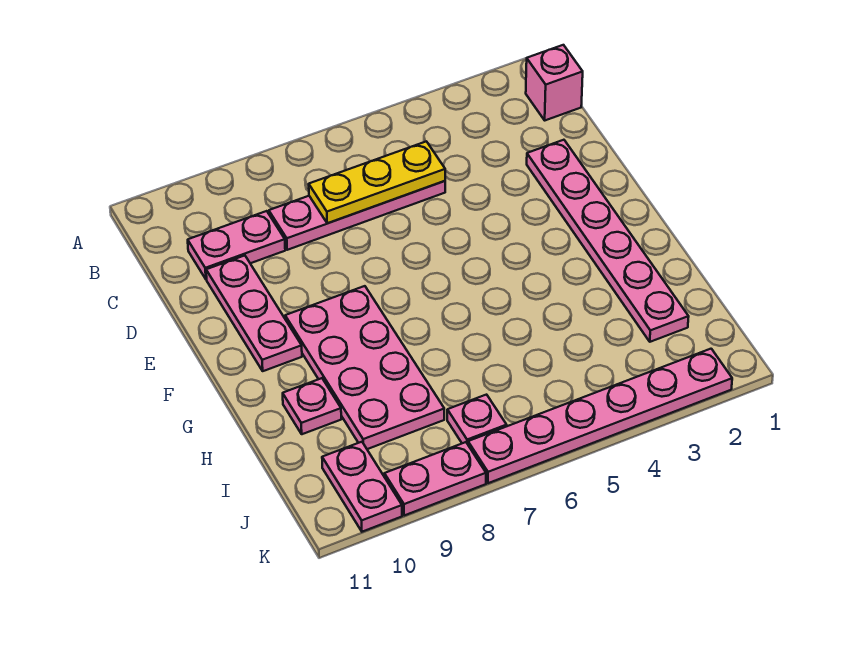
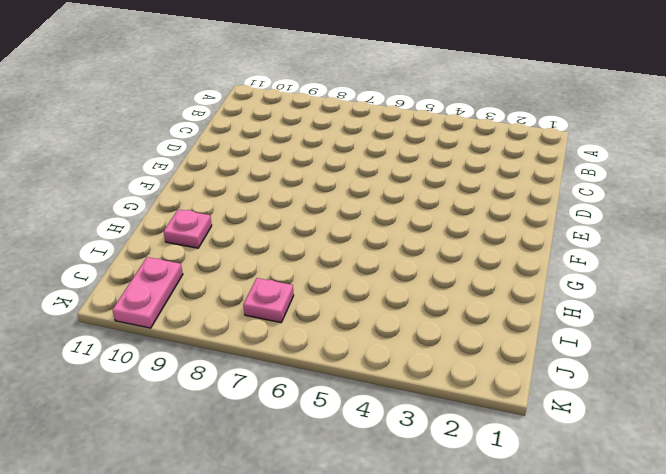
none -> pink brick B1 level 1
none -> pink plate C5:C8 level 1
none -> pink plate C9:C10 level 1

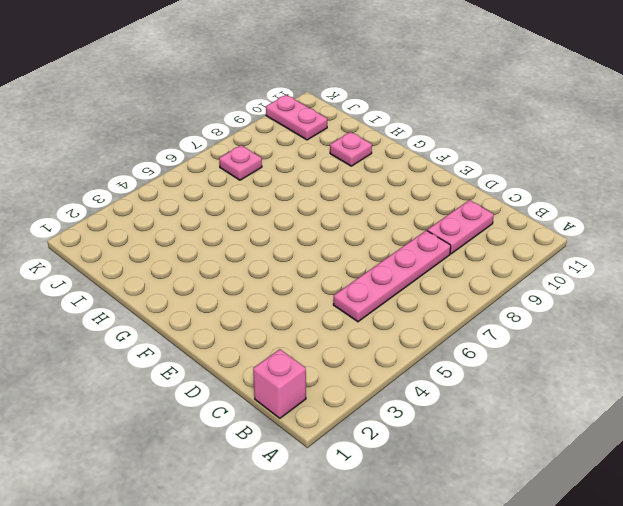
none -> pink plate D2:I2 level 1
none -> pink plate D10:F10 level 1
none -> pink plate F8:I9 level 1

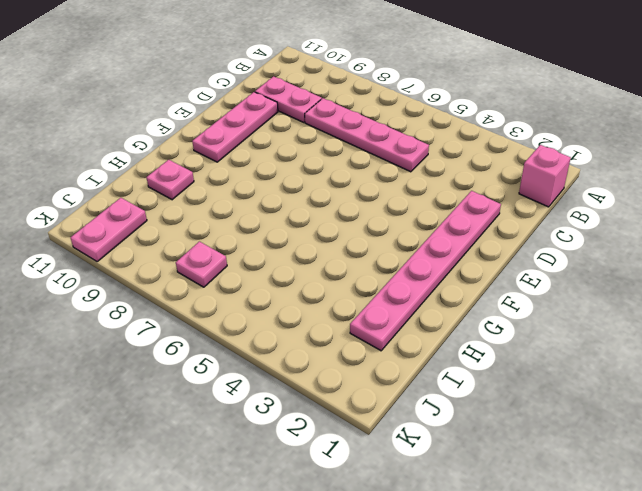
none -> pink plate F8:I9 level 1
none -> pink plate K2:K7 level 1
none -> pink plate K8:K9 level 1

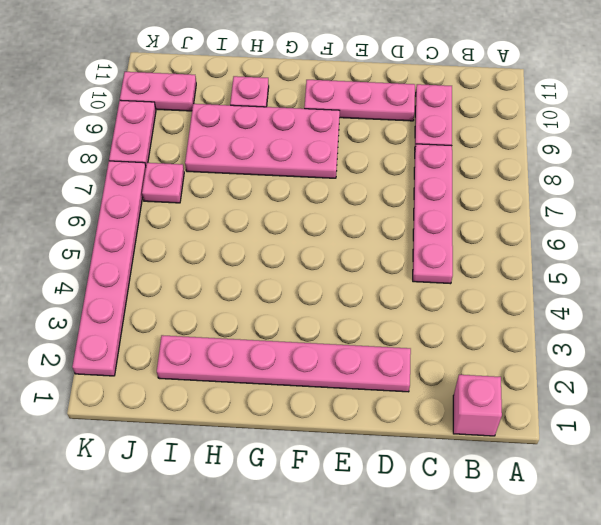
none -> yellow plate C5:C7 level 2

